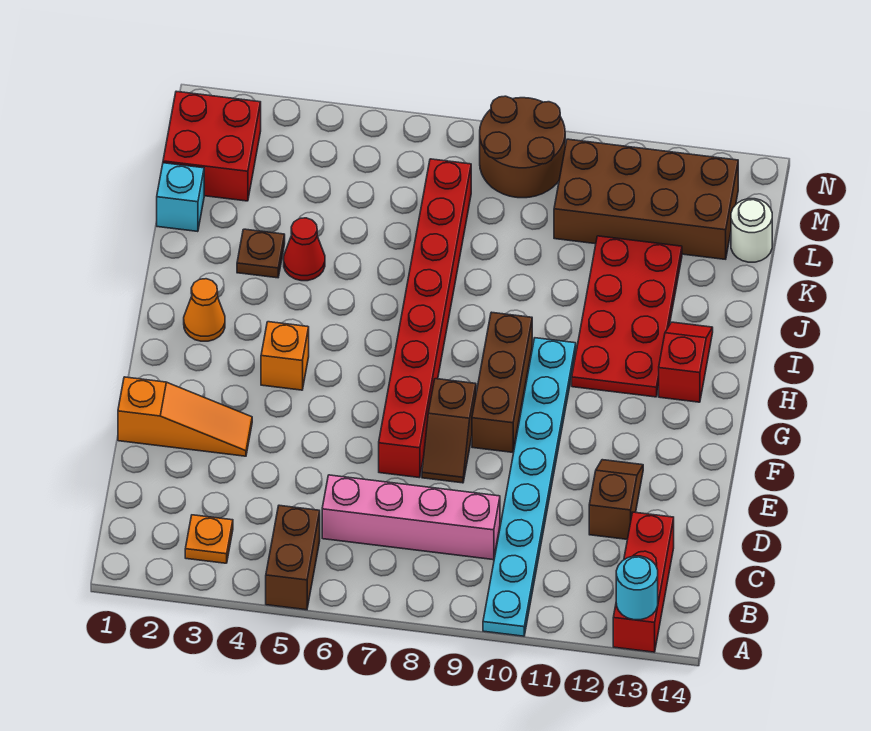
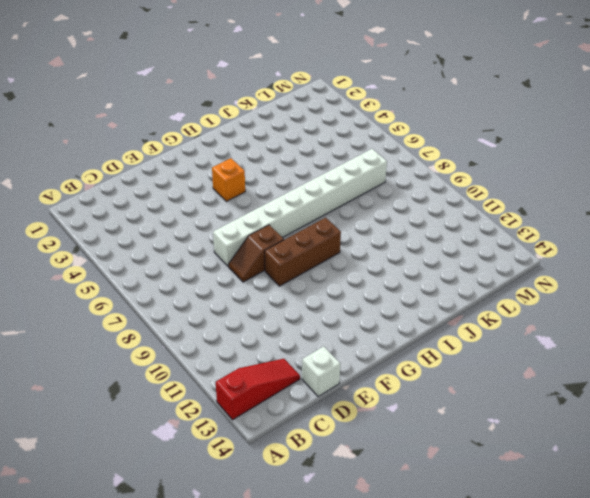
red slope A13:C13 level 1 top A -> red brick A13:C13 level 1
white brick D14 level 1 -> none
white brick E7:L7 level 1 -> red brick E7:L7 level 1
none -> brown brick A5:B5 level 1
none -> cyan plate A10:H10 level 1
none -> orange plate B3 level 1

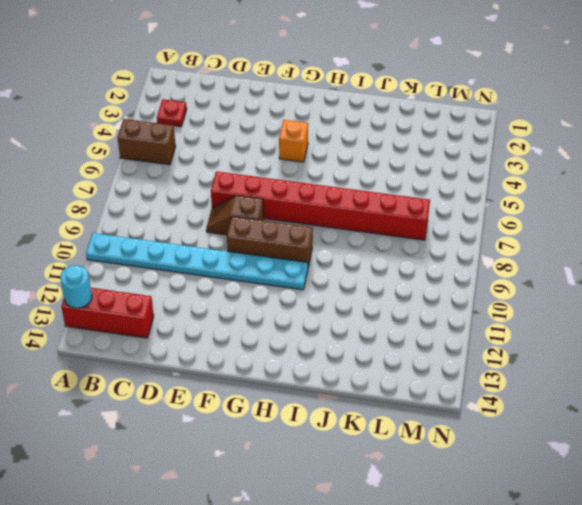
red plate B3 level 1 -> orange plate B3 level 1
none -> pink brick C6:C9 level 1
none -> brown slope D12:E12 level 1 top D
none -> orange slope E1:E3 level 1 top 1

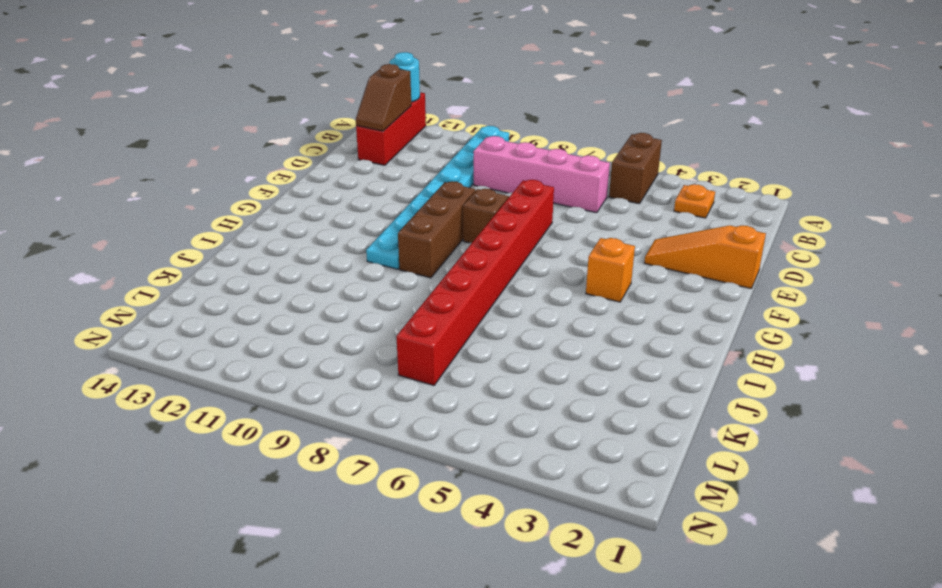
brown slope B13:C13 level 2 top B -> brown slope D12:E12 level 1 top D
none -> orange cone H2 level 1
none -> red plate H11:K12 level 1
none -> red slope H13:I13 level 1 top H

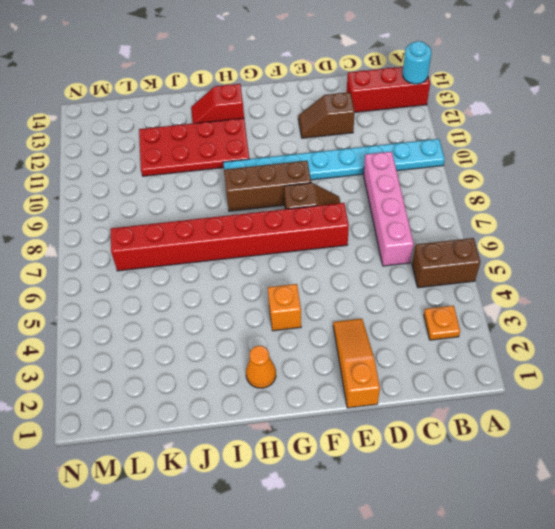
none -> brown plate J3 level 1
none -> red cone J4 level 1
none -> cyan brick K1 level 1

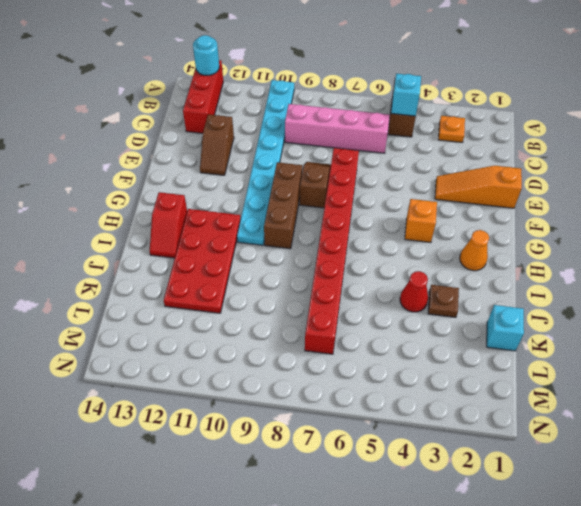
cyan brick B5 level 2 -> none
none -> red brick L1:M2 level 1
none -> brown brick L10:M13 level 1
none -> white round brick L14 level 1

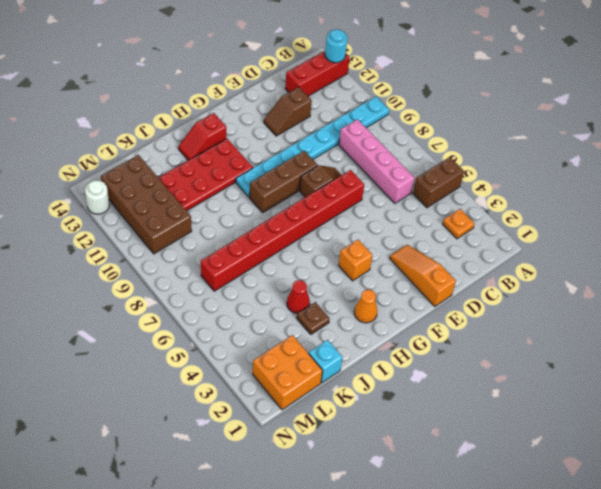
orange brick L1:M2 level 1 -> red brick L1:M2 level 1
white round brick N13 level 1 -> white round brick L14 level 1
none -> brown round brick M8:N9 level 1

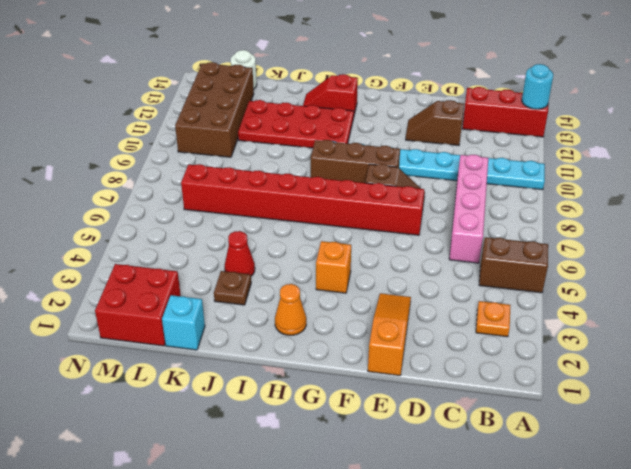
none -> brown round brick M8:N9 level 1

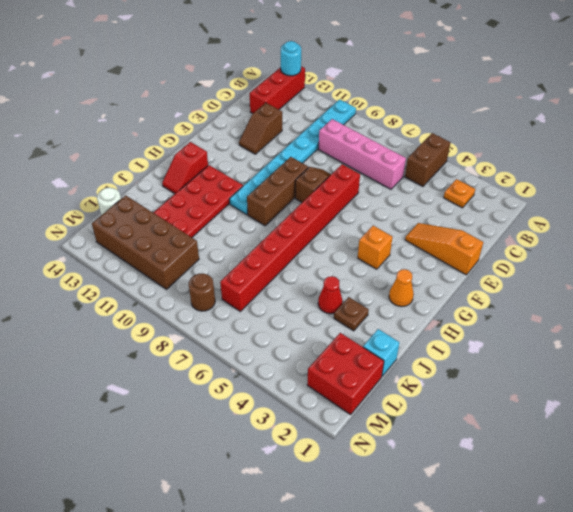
brown round brick M8 level 1 -> brown round brick M8:N9 level 1

